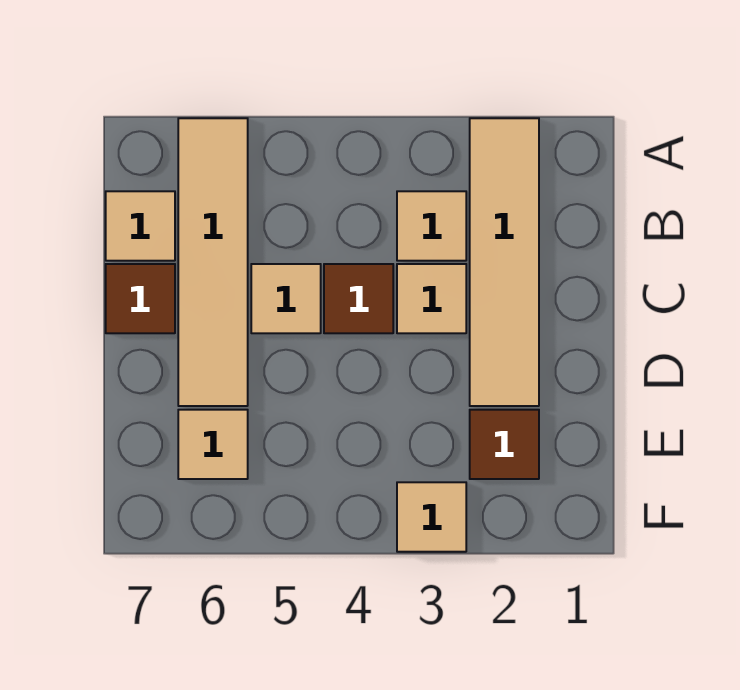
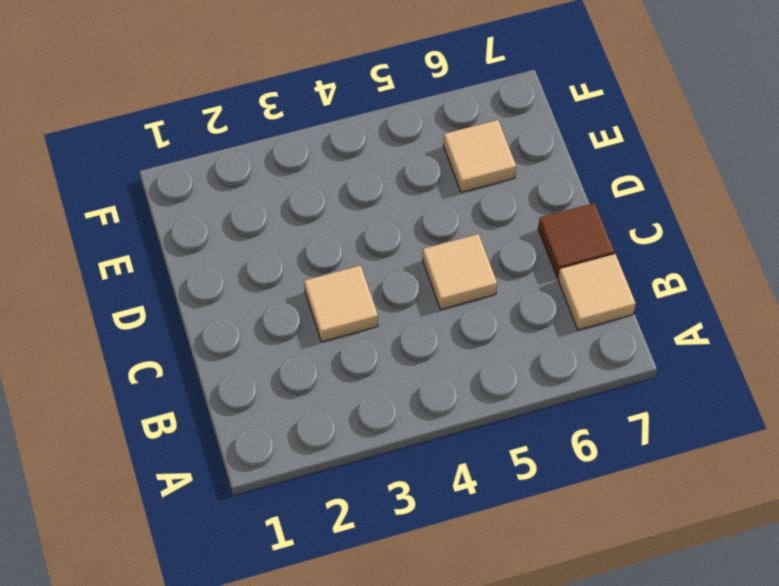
none -> tan tile A2:D2 level 1
none -> tan tile A6:D6 level 1

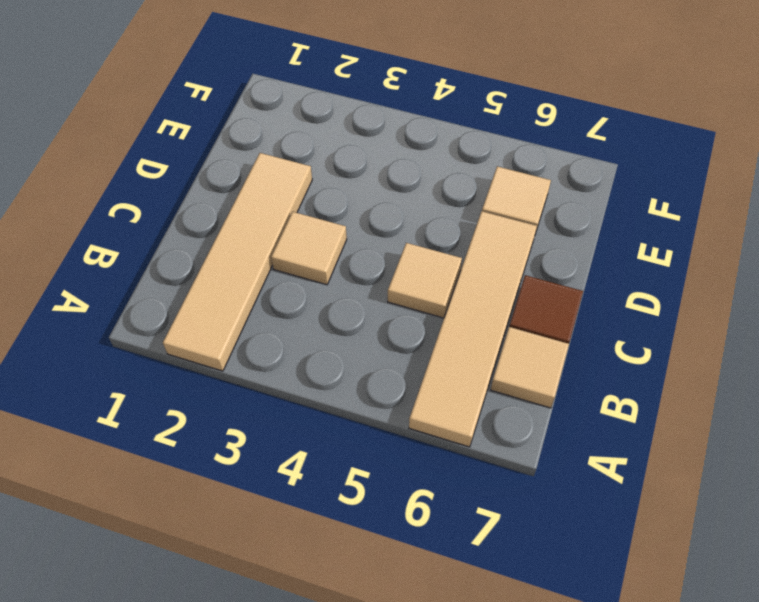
none -> tan tile B3 level 1
none -> brown tile C4 level 1

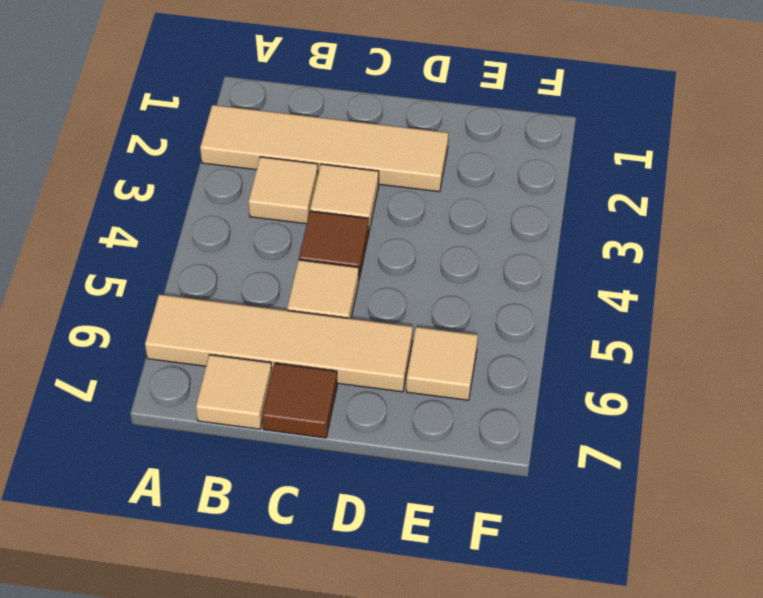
none -> brown tile E2 level 1
none -> tan tile F3 level 1

